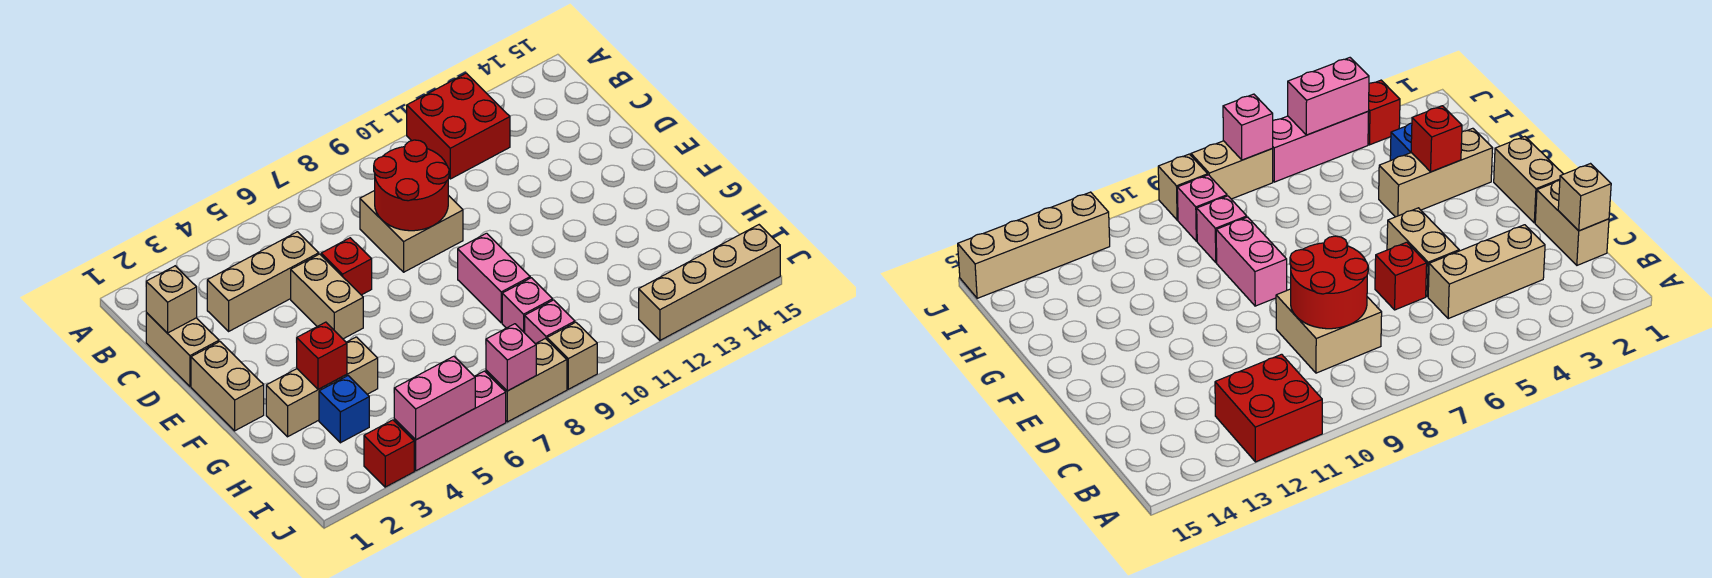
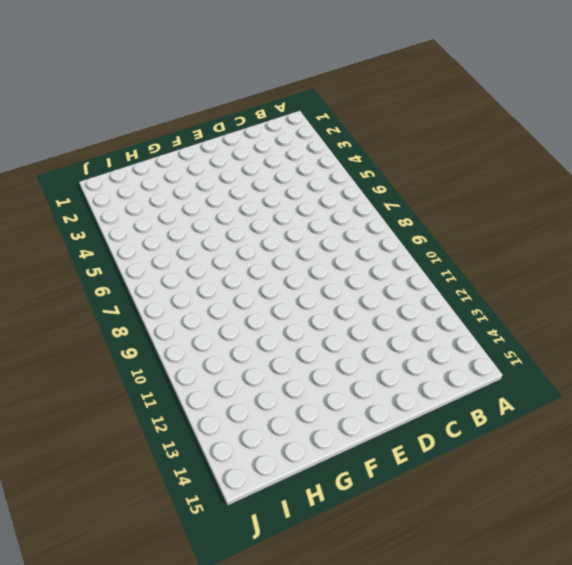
none -> red brick A11:B12 level 1
none -> tan brick C1:D1 level 1
none -> tan brick C3:C5 level 1

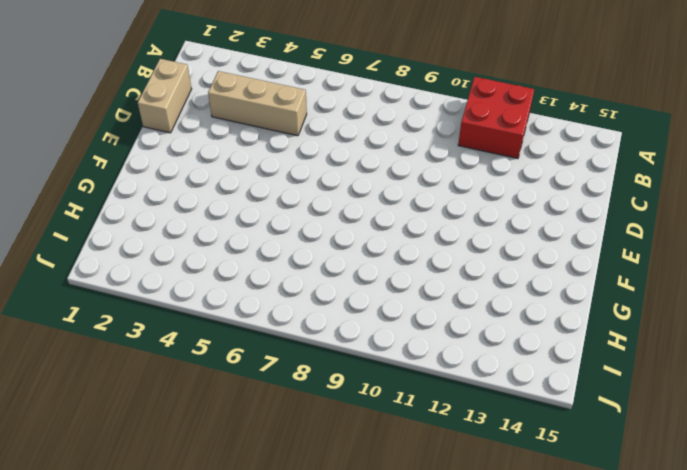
none -> tan brick C8:D9 level 1
none -> tan brick D5:E5 level 1
none -> red brick D6 level 1

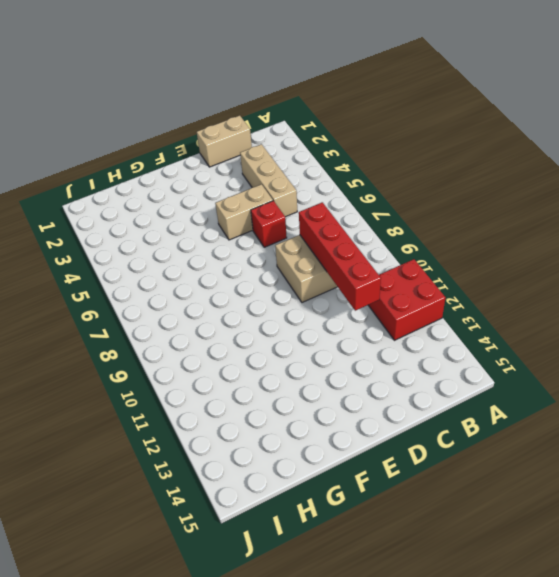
red brick C8:C11 level 2 -> red round brick C8:D9 level 2
none -> tan brick E1:F1 level 1
none -> pink brick F9:G9 level 1
none -> tan brick G2:G4 level 1

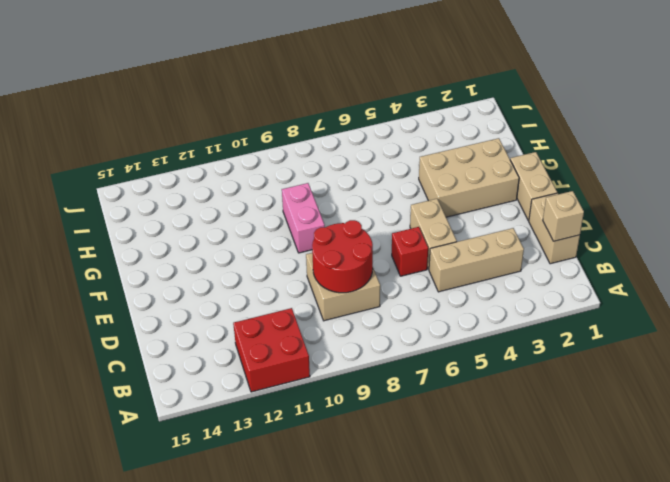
tan brick F2:G4 level 1 -> tan brick G2:G4 level 1
none -> blue brick H3 level 1
none -> pink brick H9 level 1
none -> pink brick I9 level 1

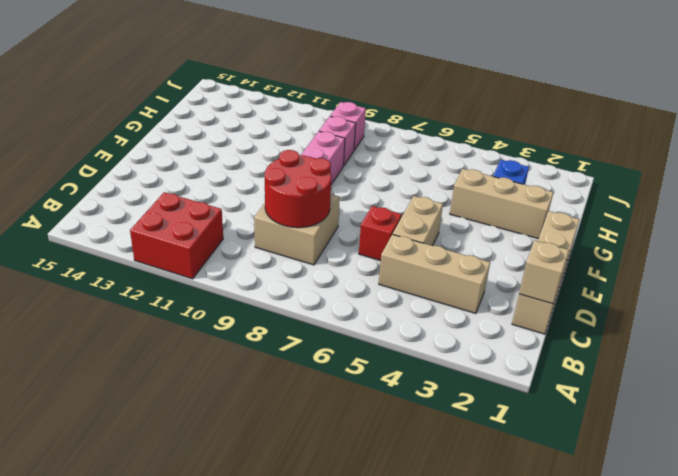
none -> red brick J3 level 1
none -> pink brick J4:J6 level 1
none -> tan brick J7:J8 level 1

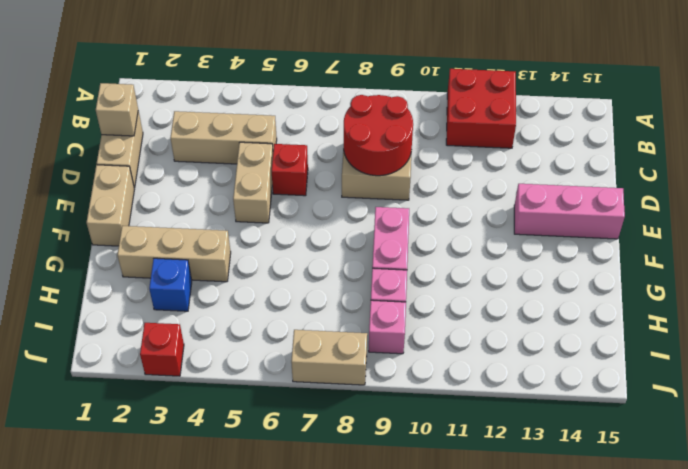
pink brick E13:E15 level 1 -> pink brick J4:J6 level 1
none -> tan brick J9 level 1
none -> tan brick J12:J15 level 1
none -> red brick G3 level 2

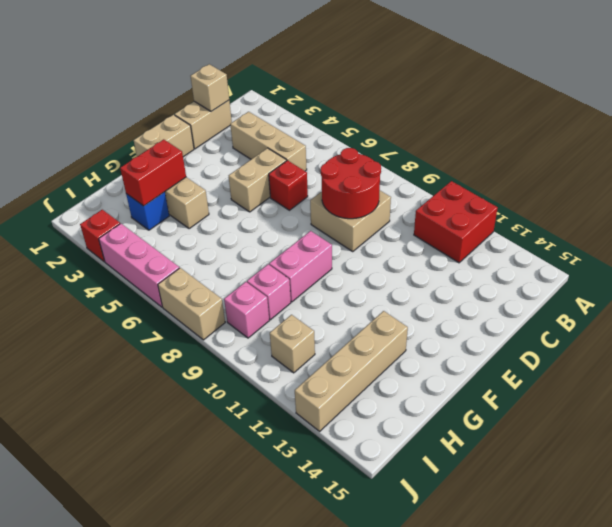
red brick G3:H3 level 2 -> red brick G3 level 2
tan brick G13:J13 level 1 -> tan brick J12:J15 level 1
tan brick I11 level 1 -> tan brick J9 level 1
none -> pink brick J4:J5 level 2
none -> pink brick J7 level 2

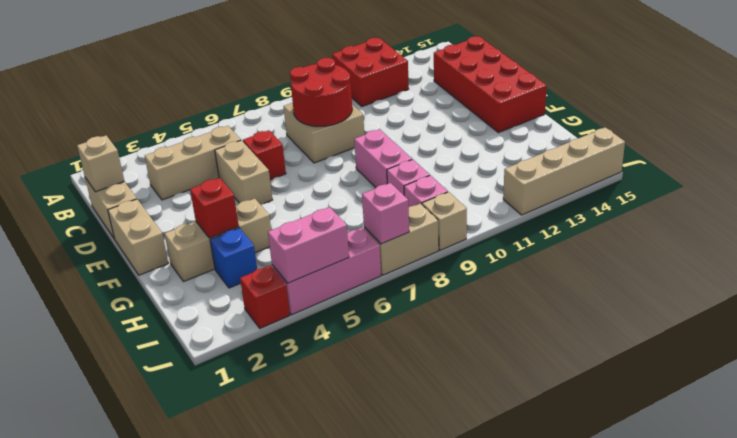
red brick C14:F15 level 1 -> none

